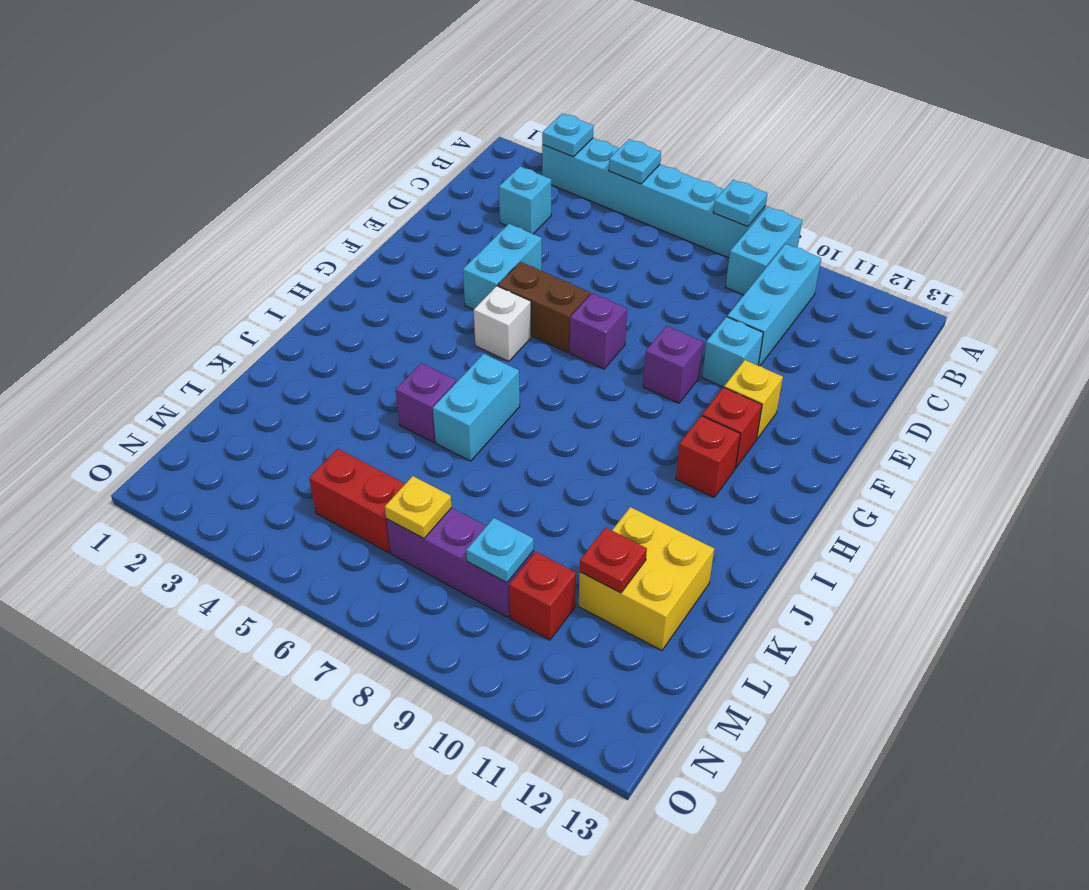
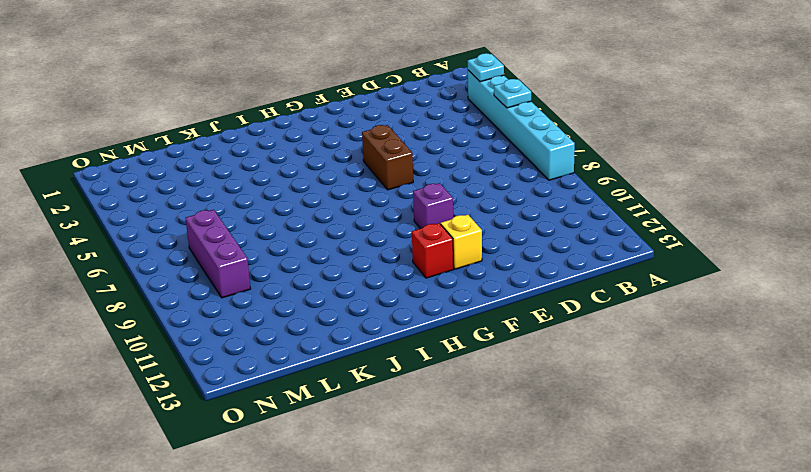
none -> cyan brick A9:B9 level 1
none -> cyan brick B10:D10 level 1
none -> cyan brick C3 level 1

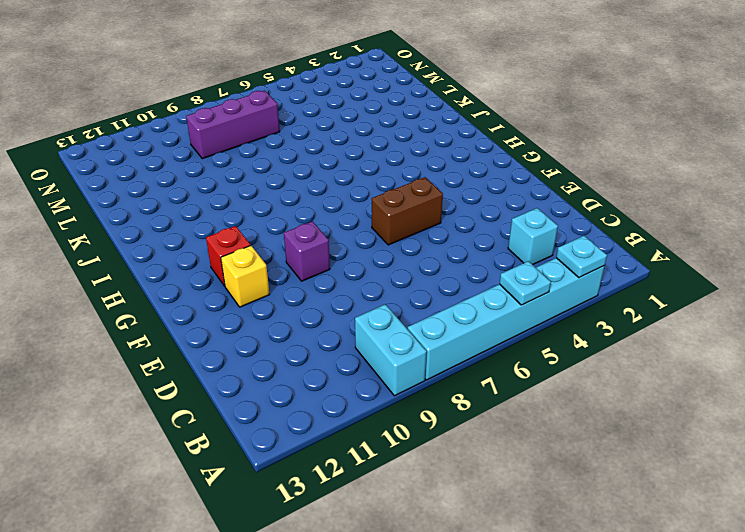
none -> cyan brick B10:D10 level 1
none -> cyan brick E4:F4 level 1
none -> cyan brick E10 level 1

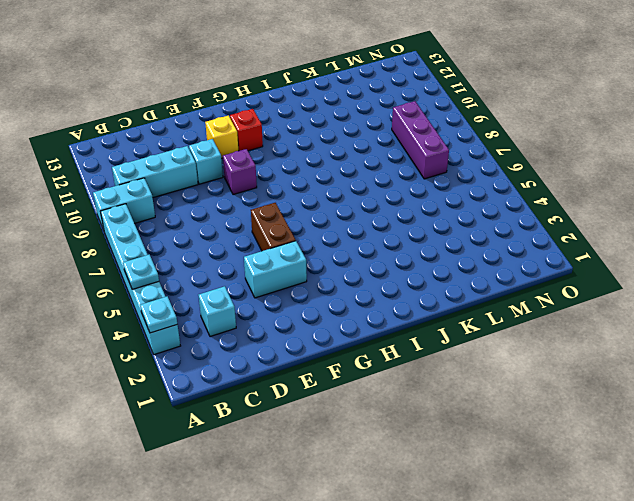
none -> purple brick F7 level 1
none -> white brick G5 level 1
none -> red brick H11 level 1

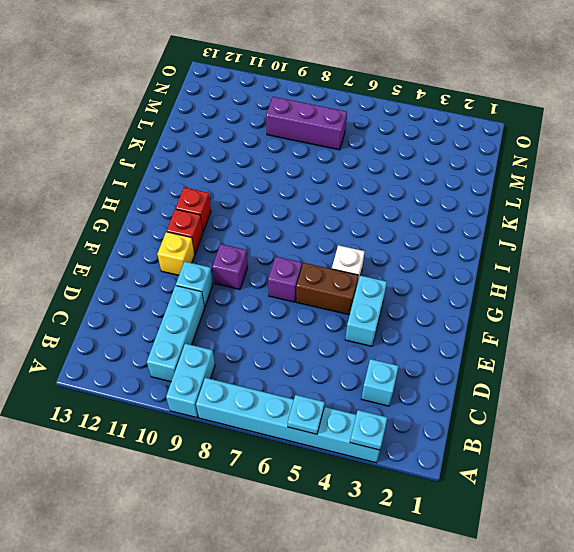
none -> cyan brick I6:J6 level 1
none -> purple brick J5 level 1
none -> yellow brick K11:L12 level 1

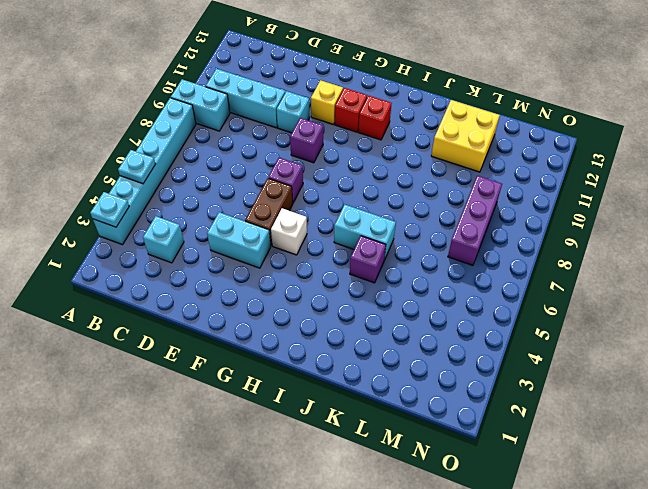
none -> red brick M5:M6 level 1
none -> red brick M10 level 1
none -> cyan plate A8 level 2

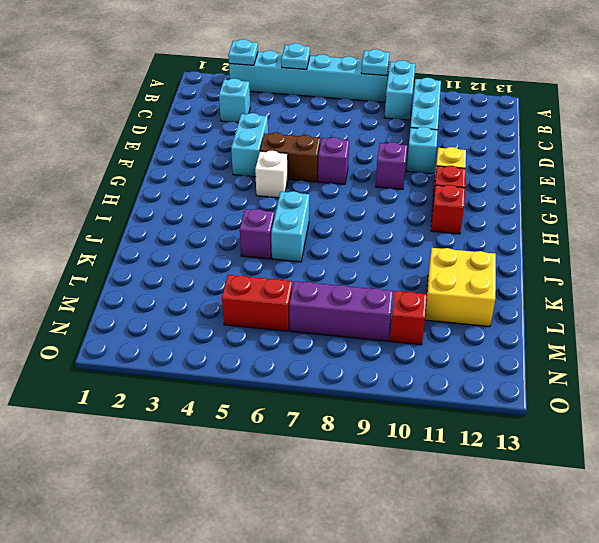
none -> red plate L11 level 2
none -> yellow plate M7 level 2
none -> cyan plate M9 level 2

